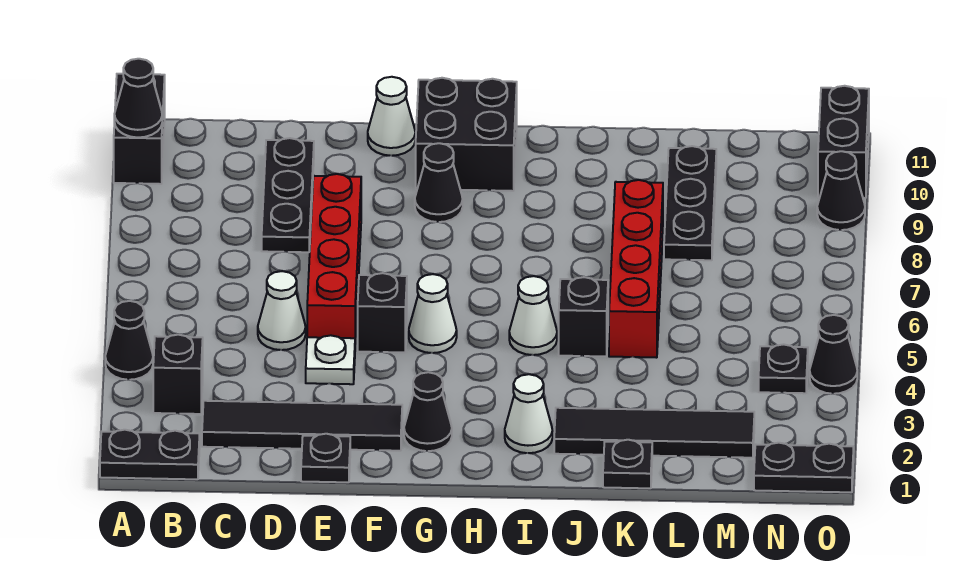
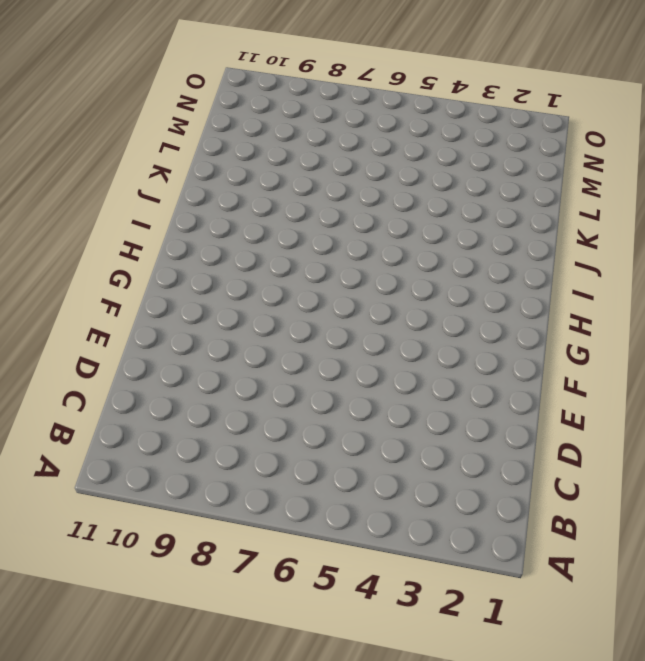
none -> black plate A1:B1 level 1
none -> black cone A4 level 1
none -> black brick A10:A11 level 1

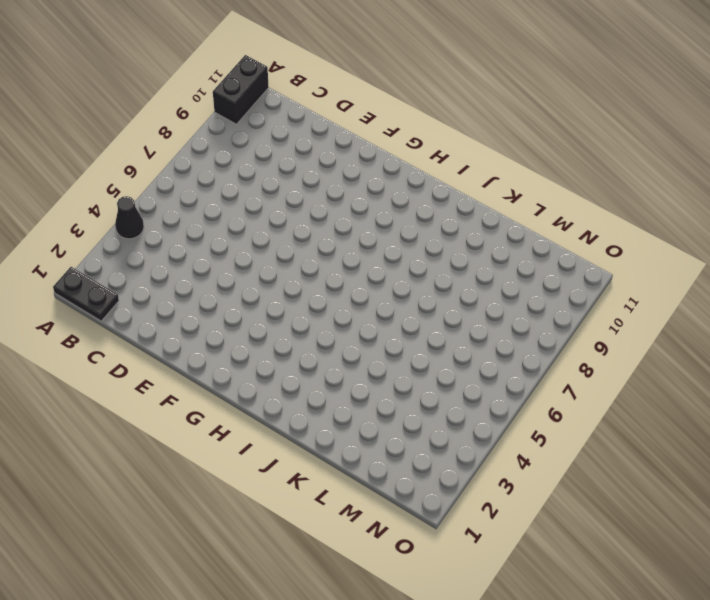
none -> black brick B3 level 1
none -> black tile C2:F2 level 1
none -> white cone D5 level 1

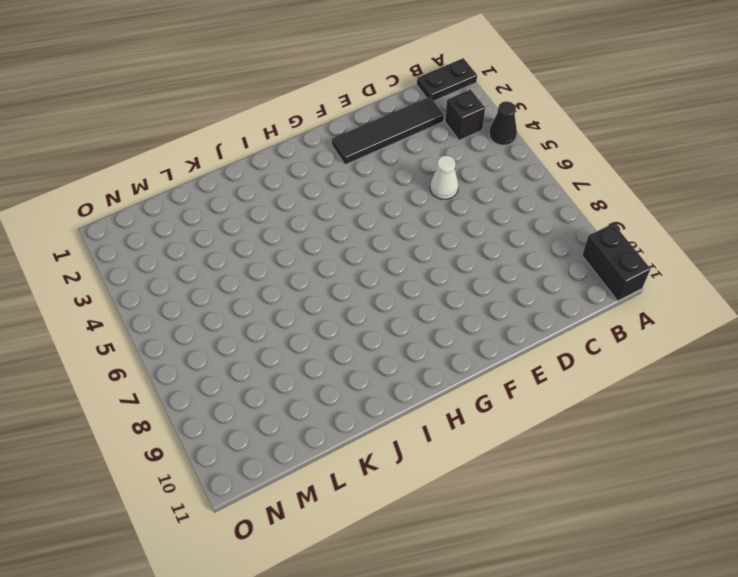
none -> black plate D8:D10 level 1
none -> black plate E1 level 1
none -> white plate E4 level 1

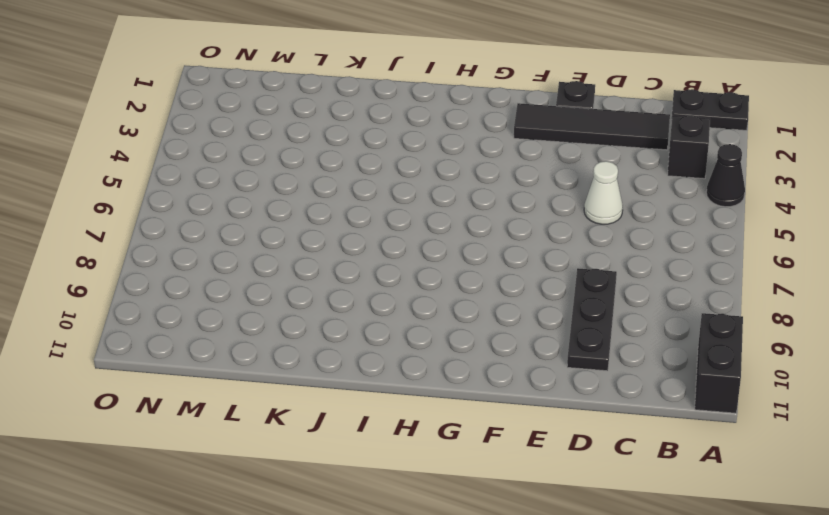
none -> white plate E4 level 1
none -> red brick E5:E8 level 1
none -> black brick F5 level 1

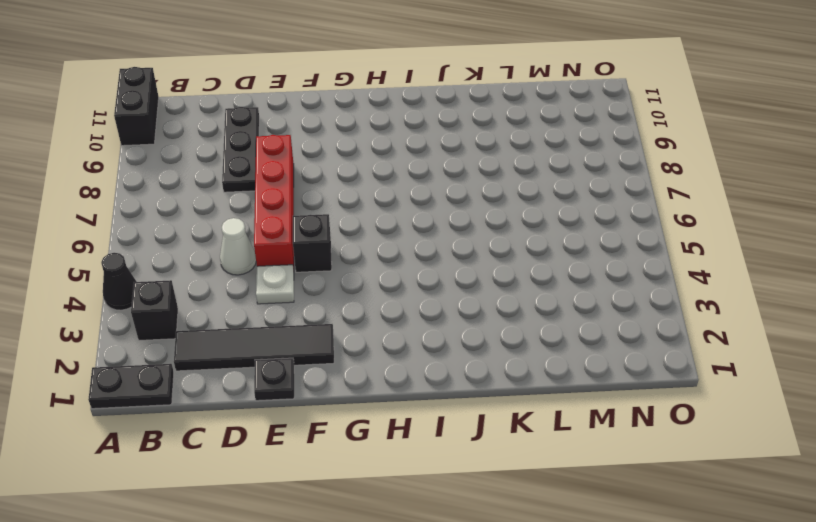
none -> white cone F11 level 1
none -> black cone G2 level 1
none -> white cone G5 level 1

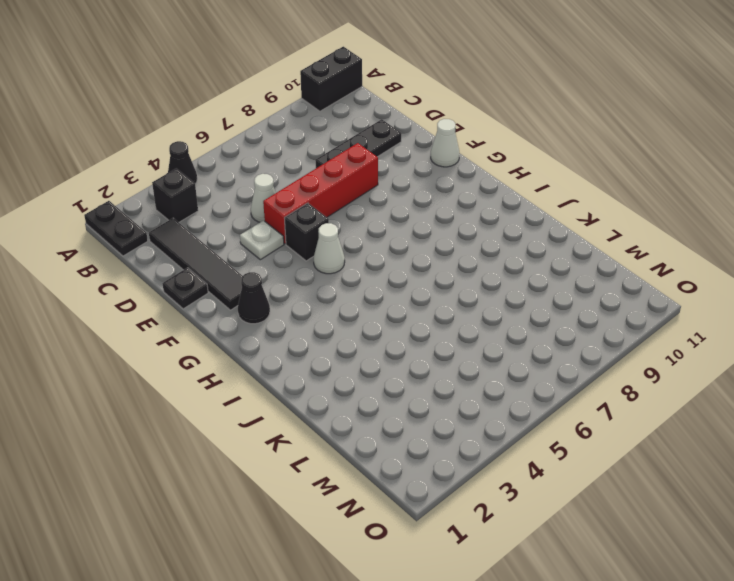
none -> black cone G9 level 1
none -> black brick G10:H11 level 1
none -> white cone I2 level 1

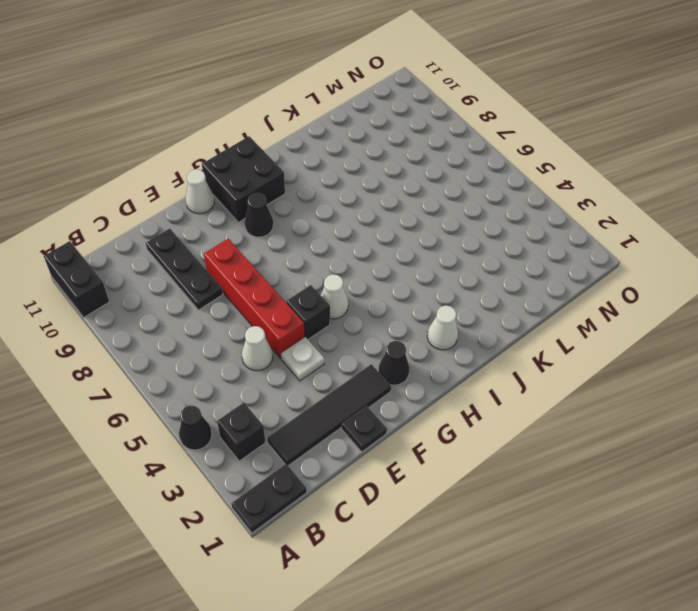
none -> white cone I5 level 1
none -> black tile J2:M2 level 1
none -> black brick J5 level 1

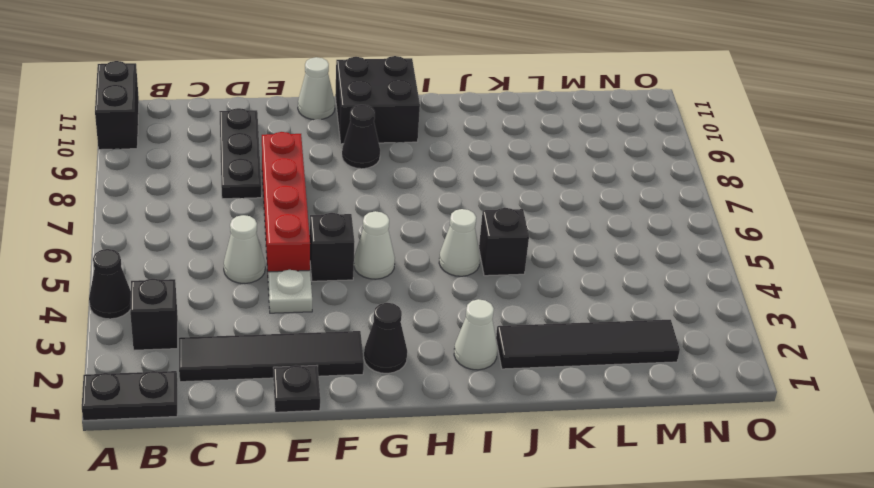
none -> black plate K1 level 1
none -> red brick K5:K8 level 1
none -> black plate L8:L10 level 1

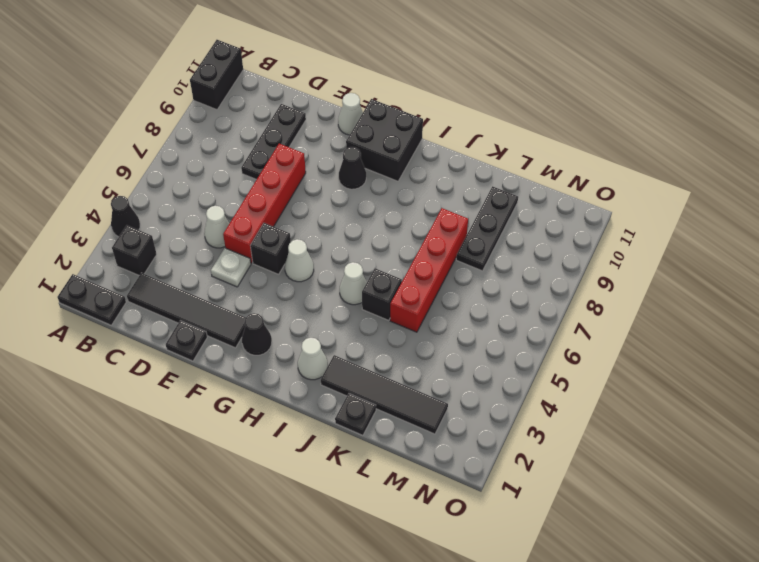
none -> black plate N1:O1 level 1
none -> black plate N4 level 1
none -> black cone O4 level 1

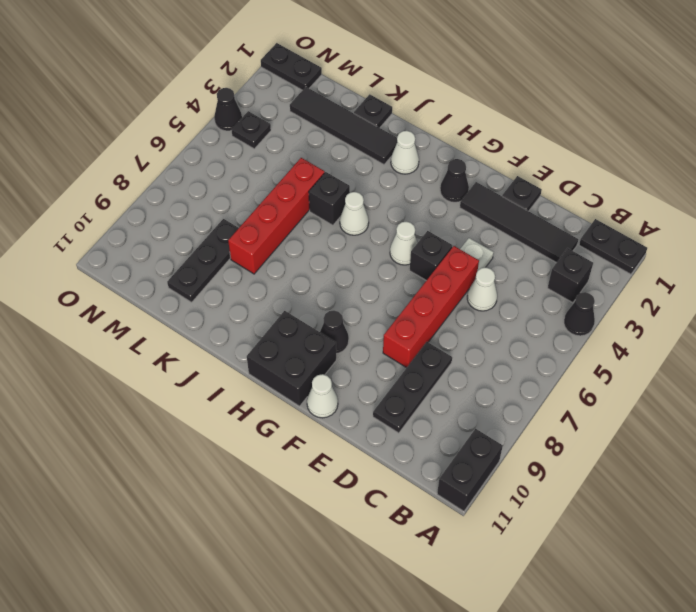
none -> black cone O9 level 1
none -> black brick O10:O11 level 1
none -> black cone A10 level 2

